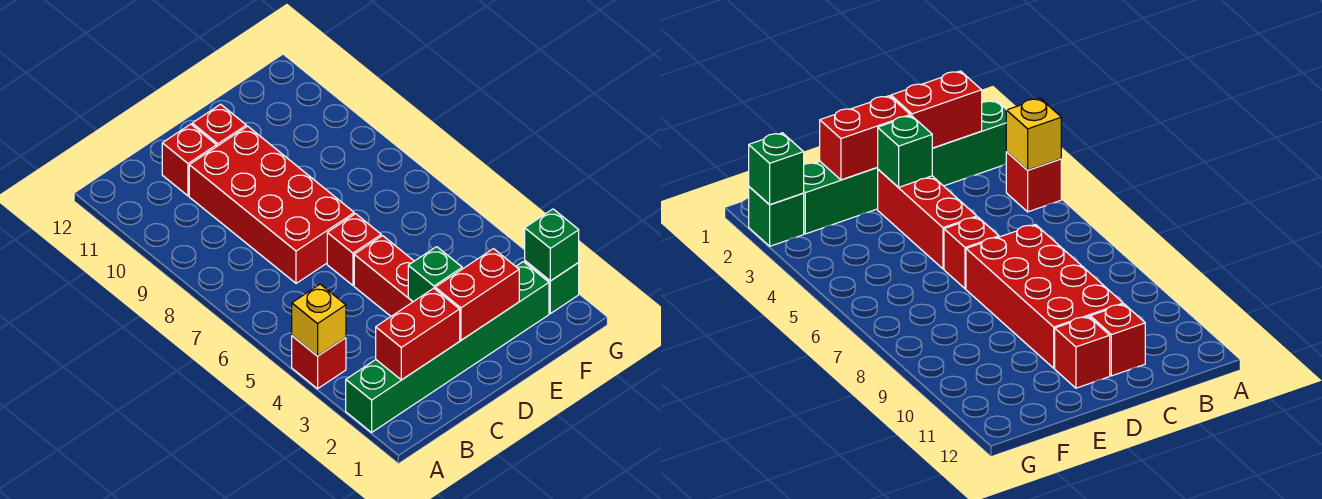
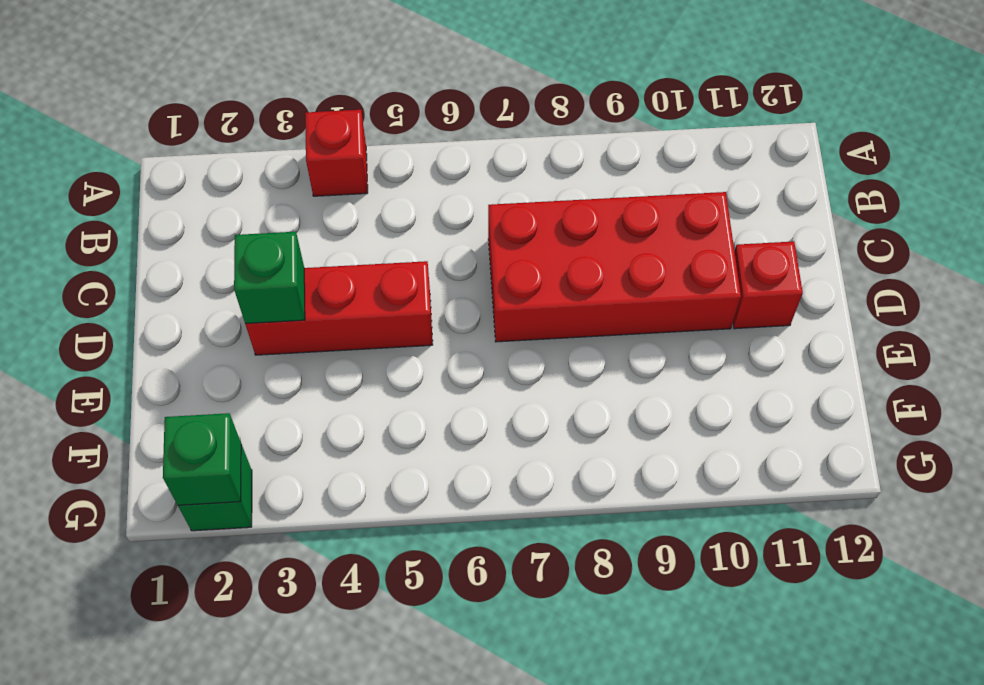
none -> green brick A2:F2 level 1
none -> red brick C11 level 1
none -> red brick D6 level 1

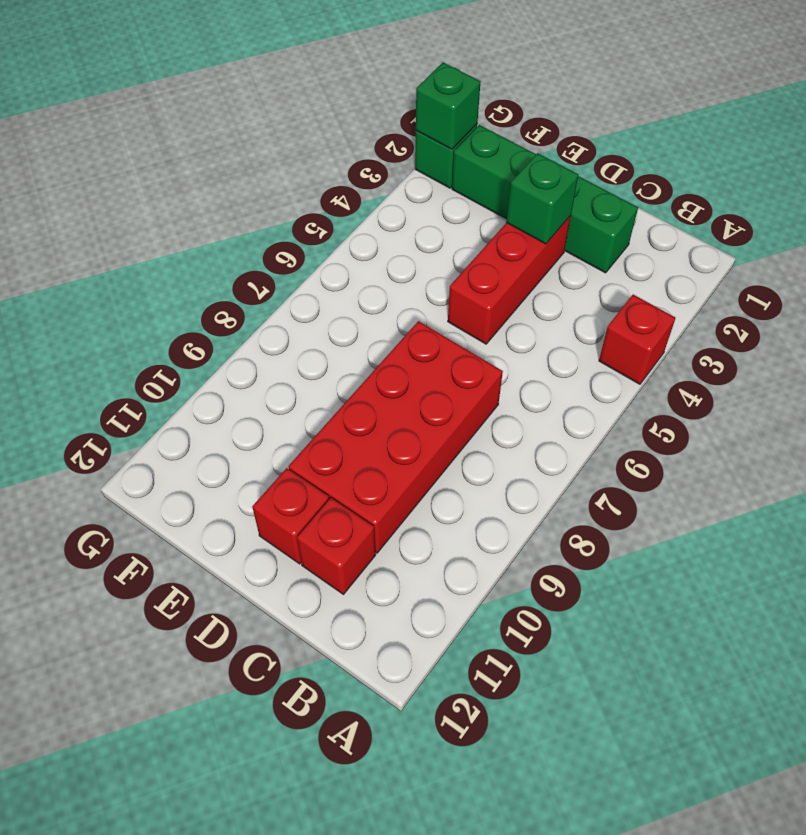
green brick C2:F2 level 1 -> green brick A2:F2 level 1
none -> red brick D6 level 1
none -> yellow brick A4 level 2
none -> red brick B2:C2 level 2

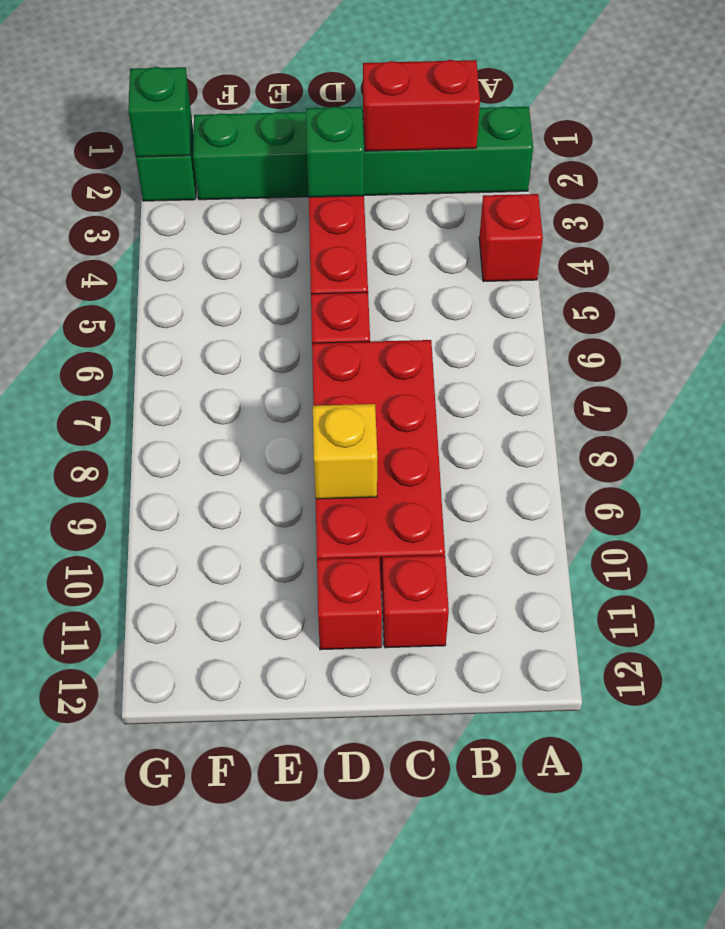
yellow brick D9 level 2 -> yellow brick A4 level 2
none -> red brick D2:E2 level 2

